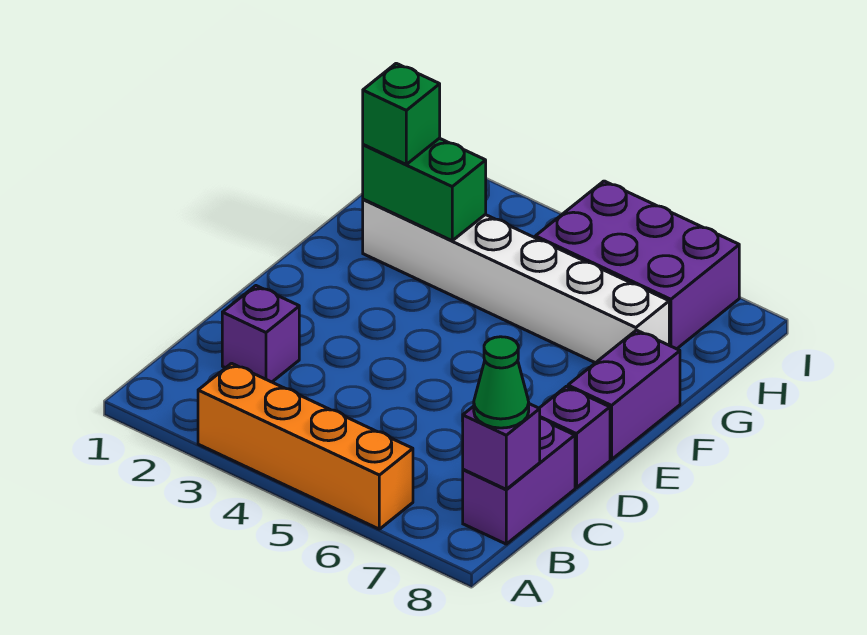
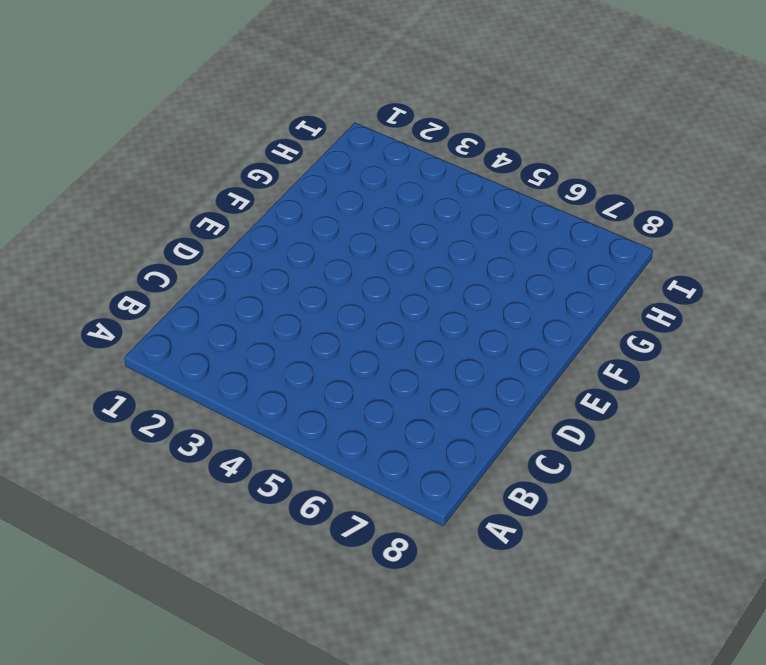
none -> orange brick A3:A6 level 1
none -> purple brick B8:C8 level 1

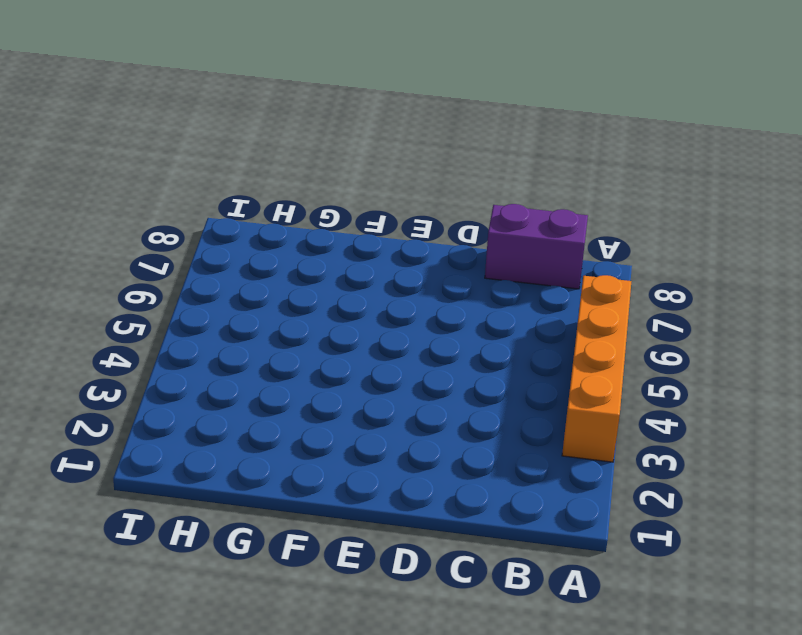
none -> purple brick C2 level 1
none -> purple brick D8 level 1

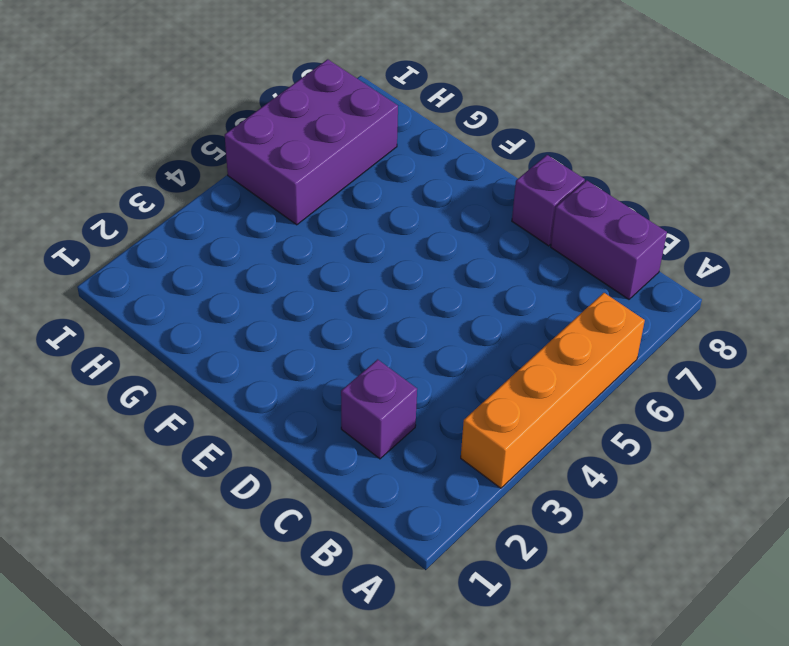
none -> purple brick E8:F8 level 1
none -> white brick G2:G7 level 1

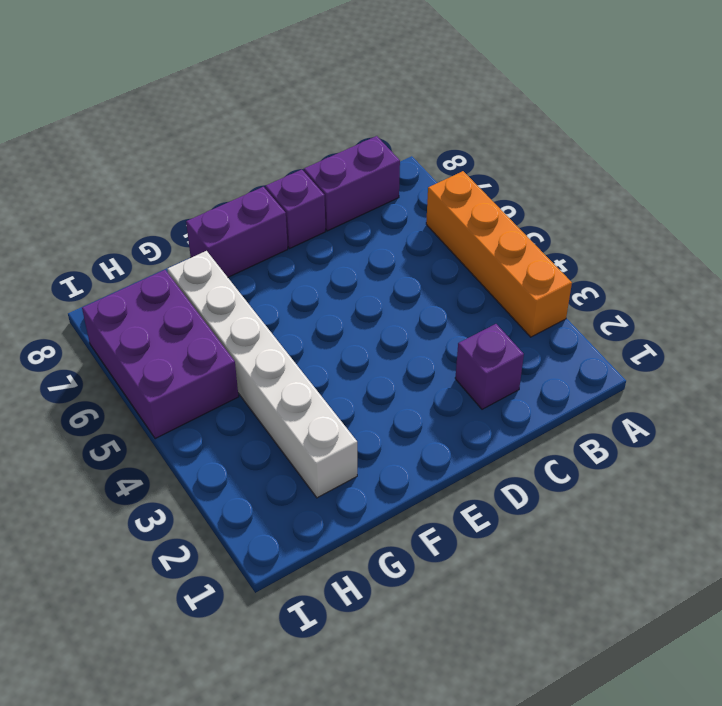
none -> purple brick B8 level 2
none -> green brick G2:G3 level 2

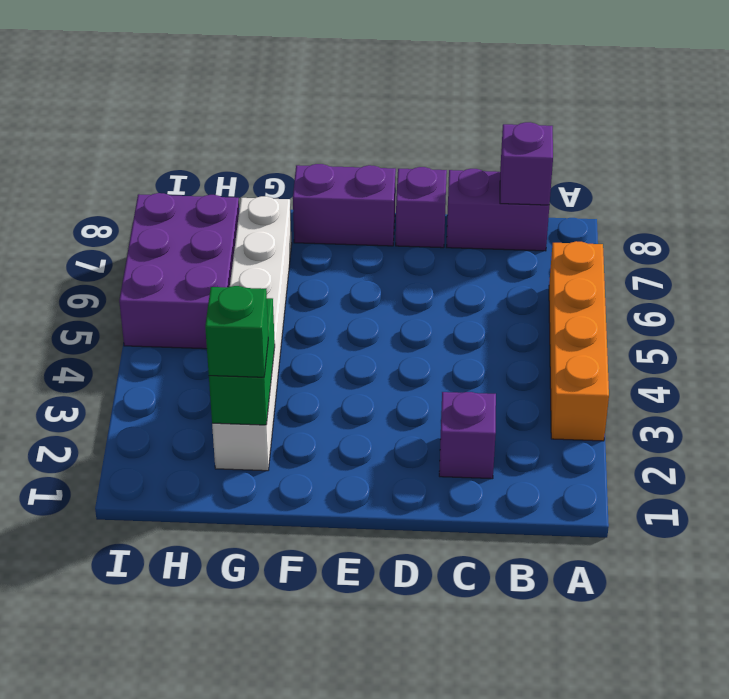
none -> green cone B8 level 3

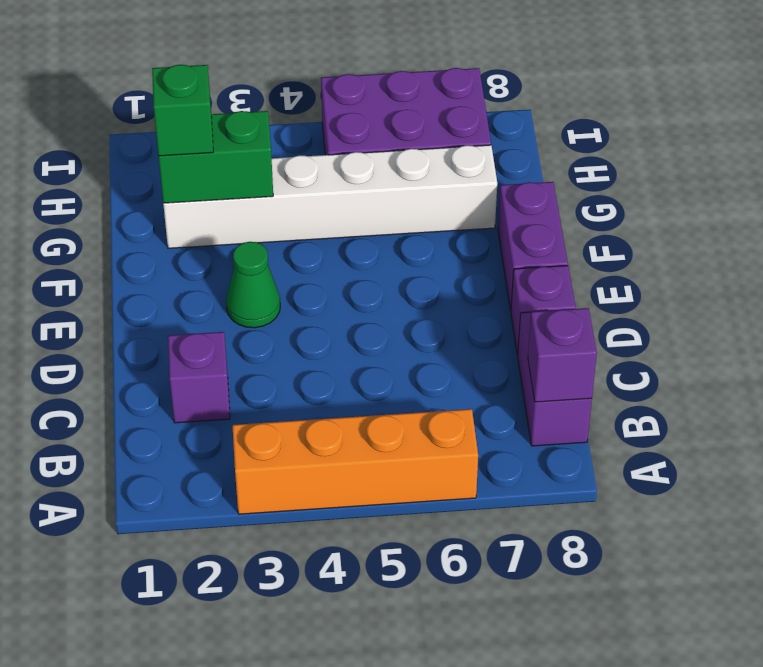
green cone E3 level 1 -> green cone B8 level 3

